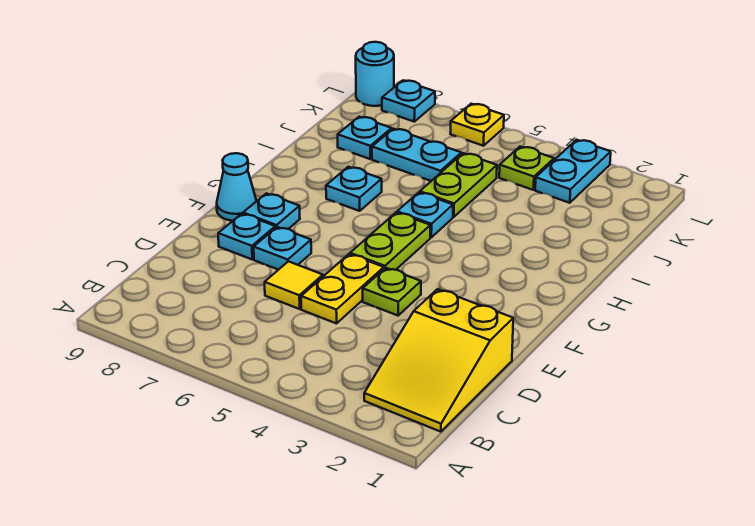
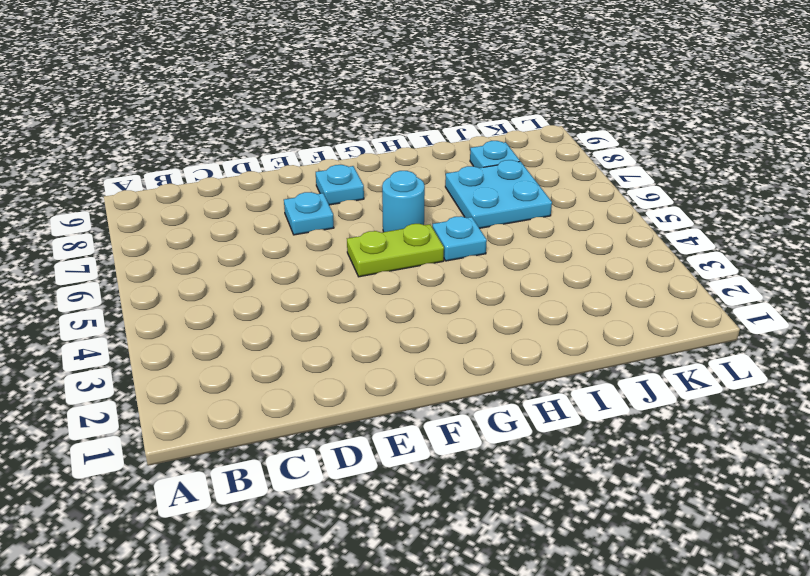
cyan round brick G6 level 1 -> cyan round brick L9 level 1
cyan plate I6:J7 level 1 -> cyan plate J6:J7 level 1
none -> yellow slope B1:D2 level 1 top D
none -> yellow plate D5:E5 level 1
none -> yellow tile D6 level 1

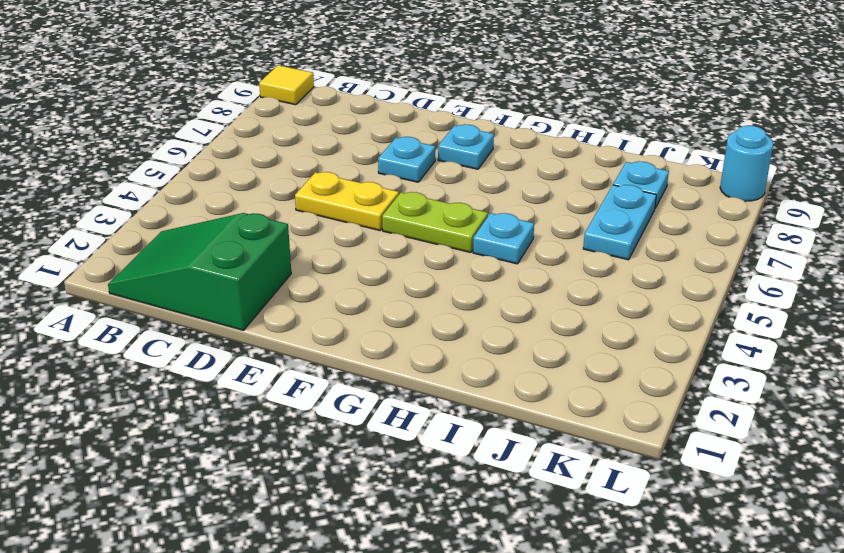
yellow tile A9 level 1 -> yellow tile D6 level 1
green slope B1:D2 level 1 top D -> yellow slope B1:D2 level 1 top D
none -> lime plate E4 level 1
none -> cyan plate E8 level 1
none -> cyan cone F9 level 1

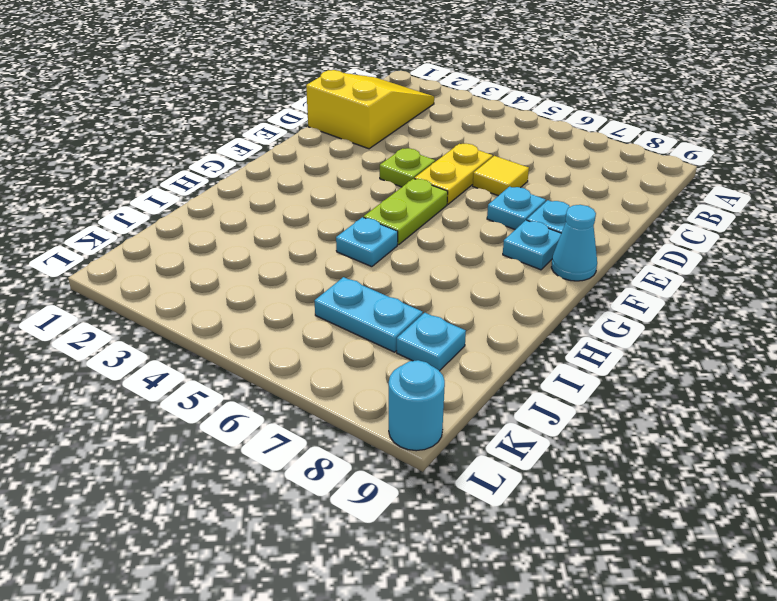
none -> cyan plate H7 level 1
none -> lime plate I5:J5 level 1
none -> cyan plate K3:L3 level 1

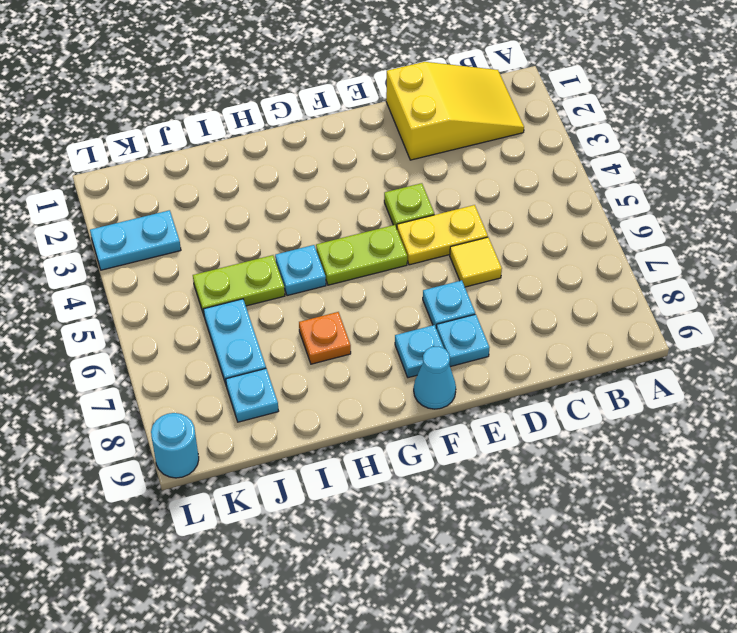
orange plate H7 level 1 -> cyan plate H7 level 1
none -> lime plate K4 level 1
none -> yellow plate L6 level 1
none -> cyan plate L8 level 1

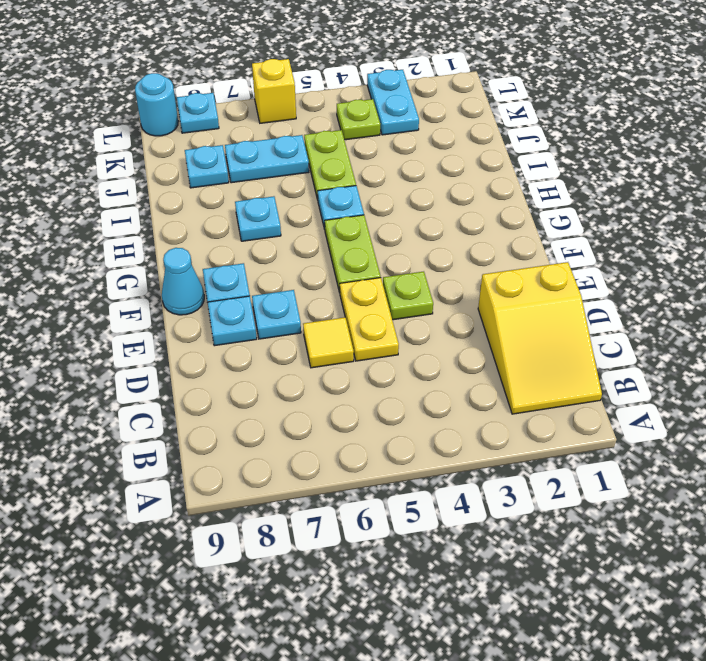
yellow brick L6 level 1 -> yellow plate L6 level 1

